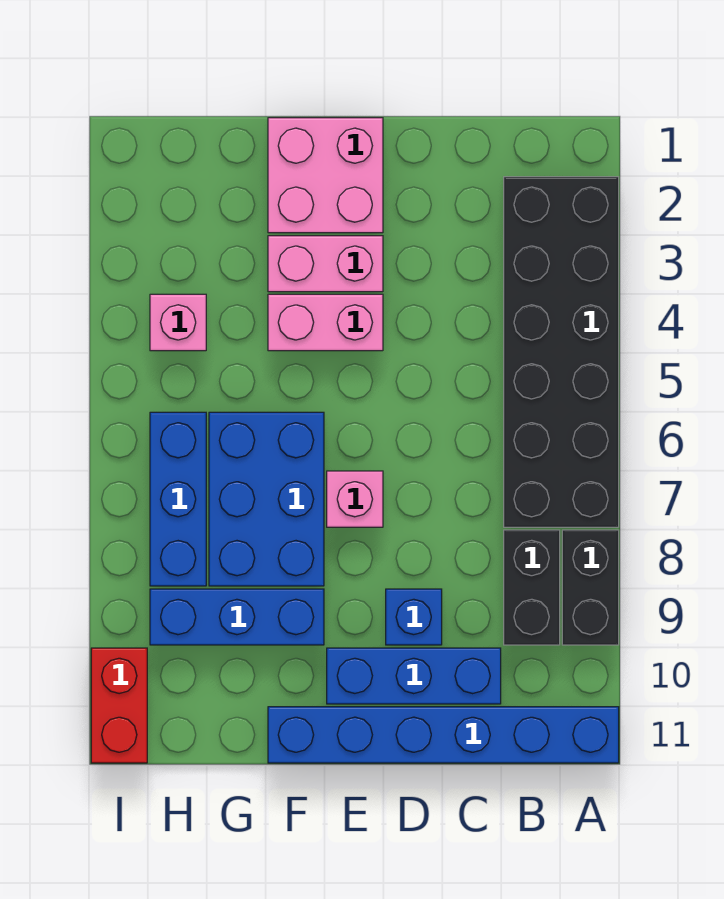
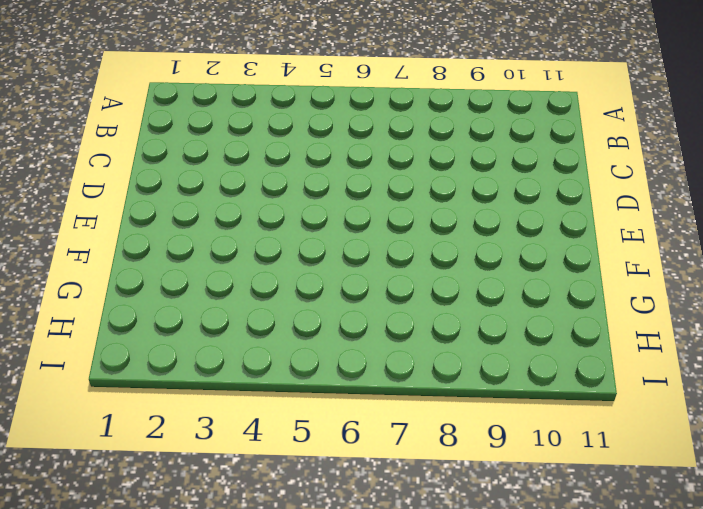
none -> black brick A2:B7 level 1
none -> black brick A8:A9 level 1
none -> blue brick A11:F11 level 1

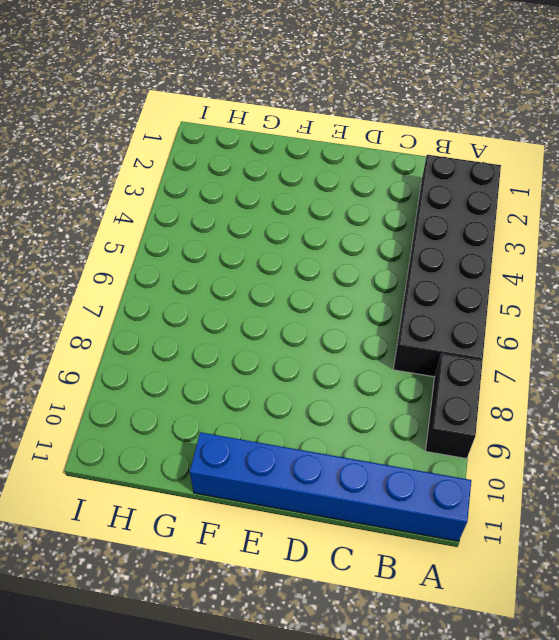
none -> black brick B8:B9 level 1
none -> blue brick C10:E10 level 1
none -> blue brick D9 level 1

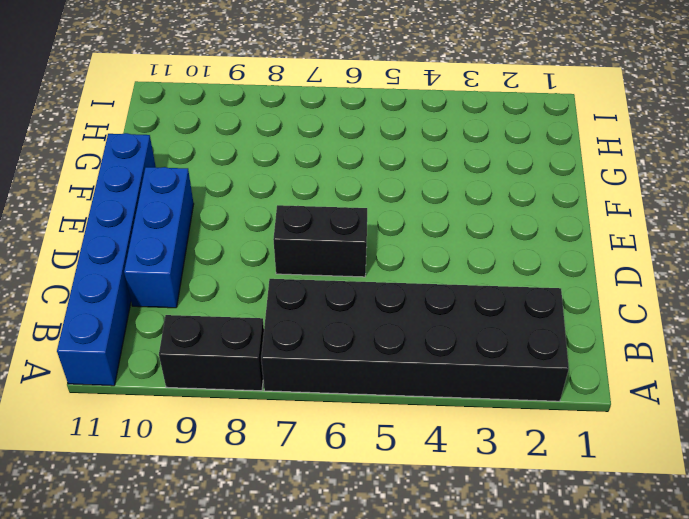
black brick D6:D7 level 1 -> black brick B8:B9 level 1
none -> blue brick D9 level 1
none -> pink brick E1:F2 level 1
none -> pink brick E3:F3 level 1

